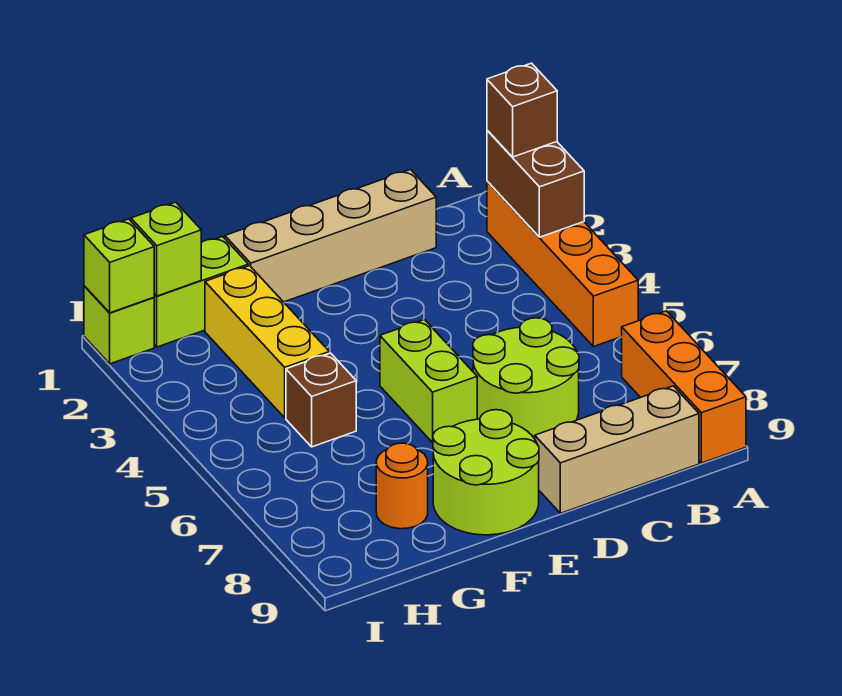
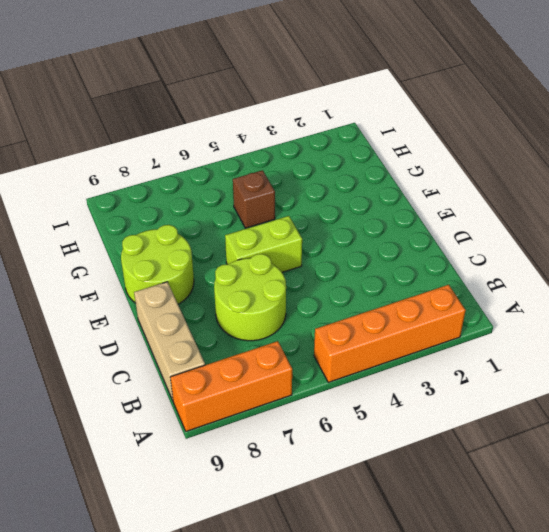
none -> tan brick C1:F1 level 1
none -> lime brick G1:H1 level 1
none -> yellow brick G2:G4 level 1

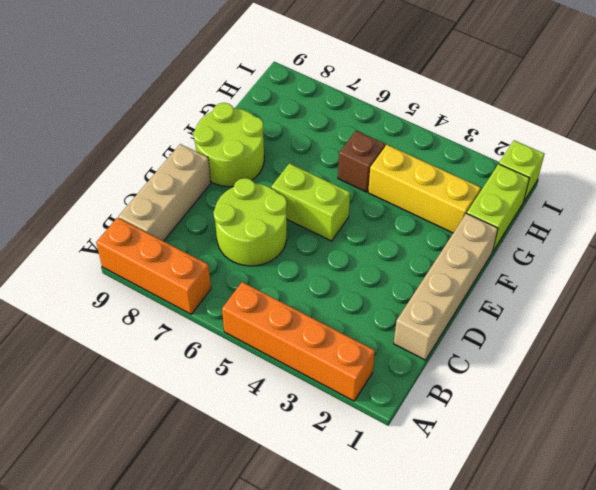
none -> orange round brick G8 level 1
none -> brown brick A2:A3 level 2
none -> lime brick H1 level 2

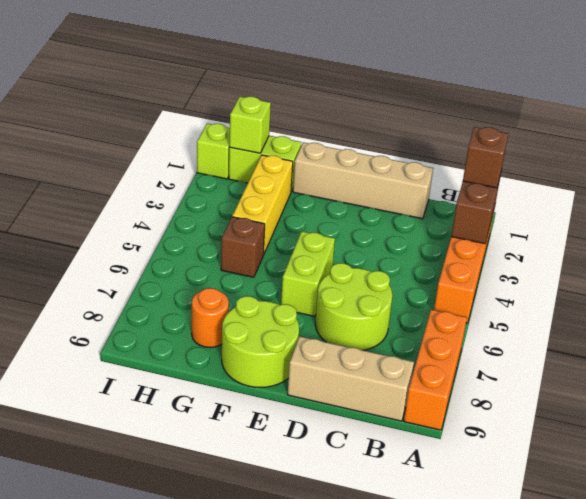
none -> lime brick I1 level 2

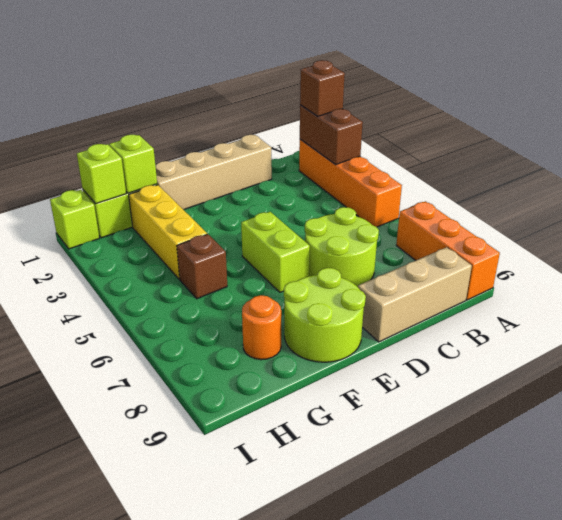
lime brick G1 level 2 -> lime brick I1 level 2

